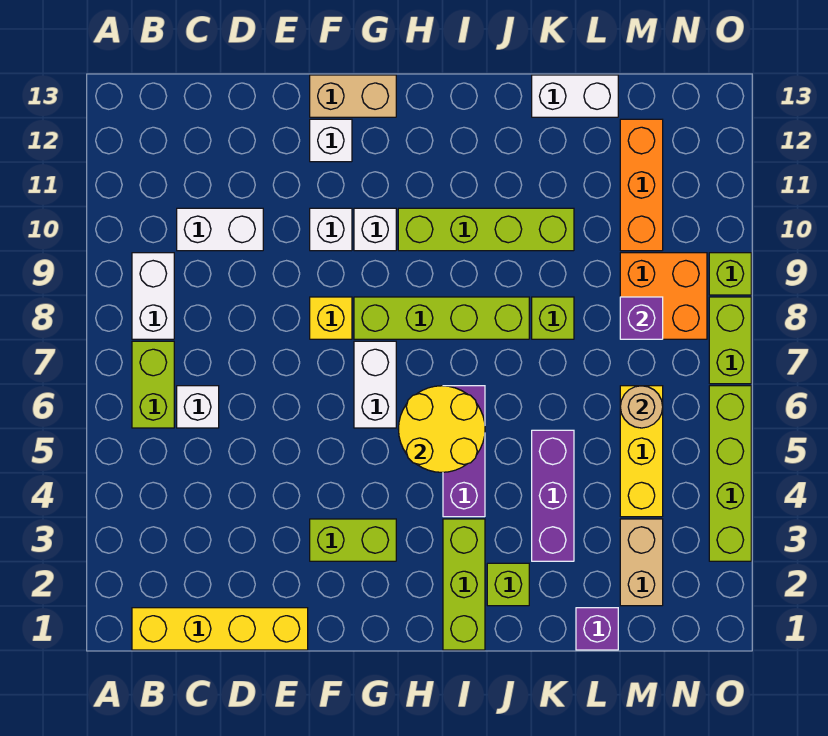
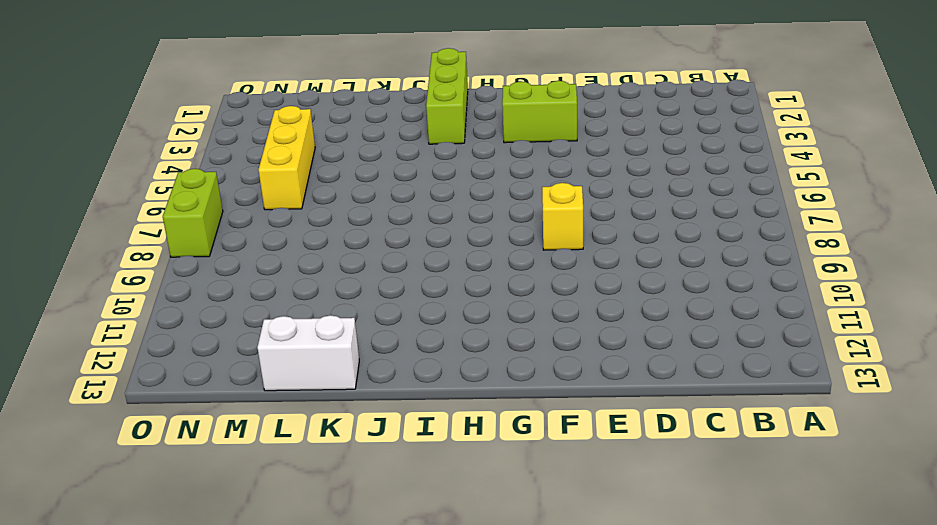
none -> yellow brick B1:E1 level 1
none -> lime brick B6:B7 level 1
none -> white brick B8:B9 level 1
none -> white brick C6 level 1

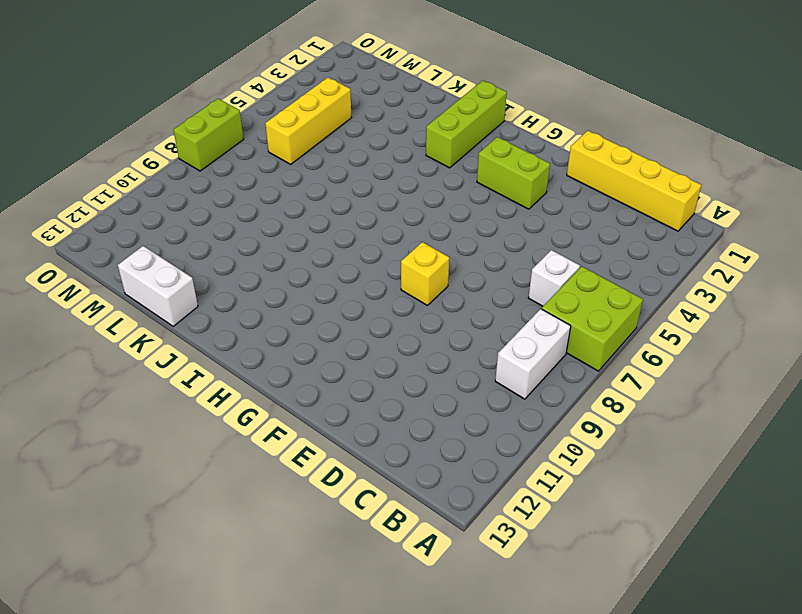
lime brick A6:B7 level 1 -> lime brick B6:B7 level 1
none -> white brick C10:D10 level 1
none -> white brick F10 level 1
none -> white brick F12 level 1
none -> tan brick F13:G13 level 1

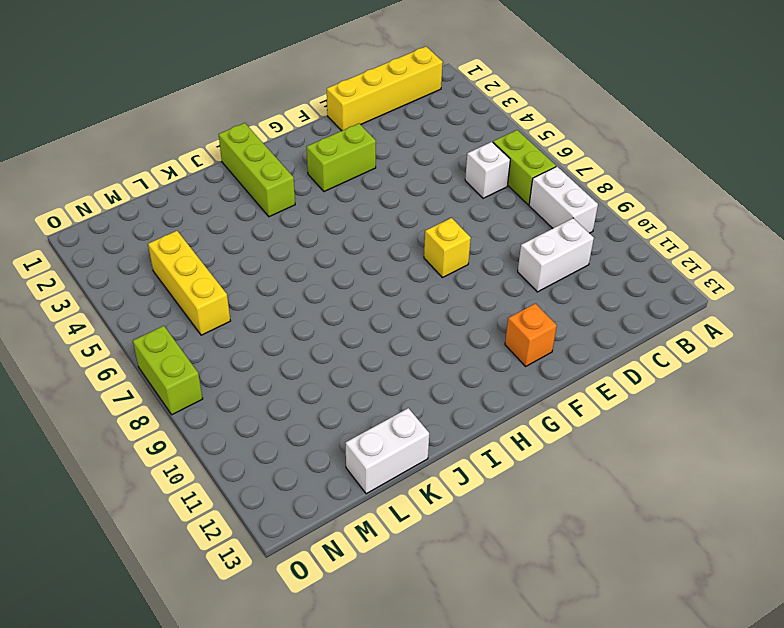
orange brick F12 level 1 -> white brick F12 level 1
none -> white brick F10 level 1
none -> tan brick F13:G13 level 1
none -> white brick G6:G7 level 1
none -> lime brick G8:J8 level 1

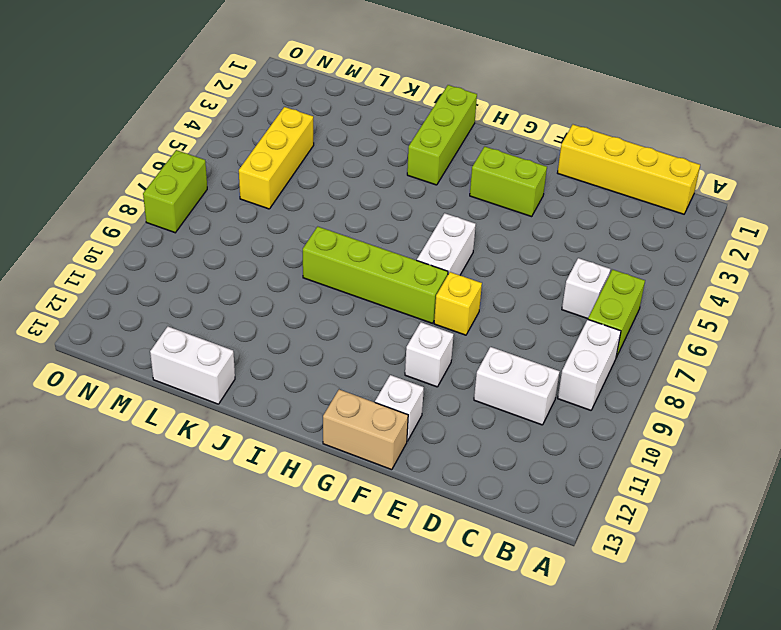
none -> white brick G10 level 1
none -> lime brick H10:K10 level 1
none -> purple brick I4:I6 level 1
none -> lime brick J2 level 1

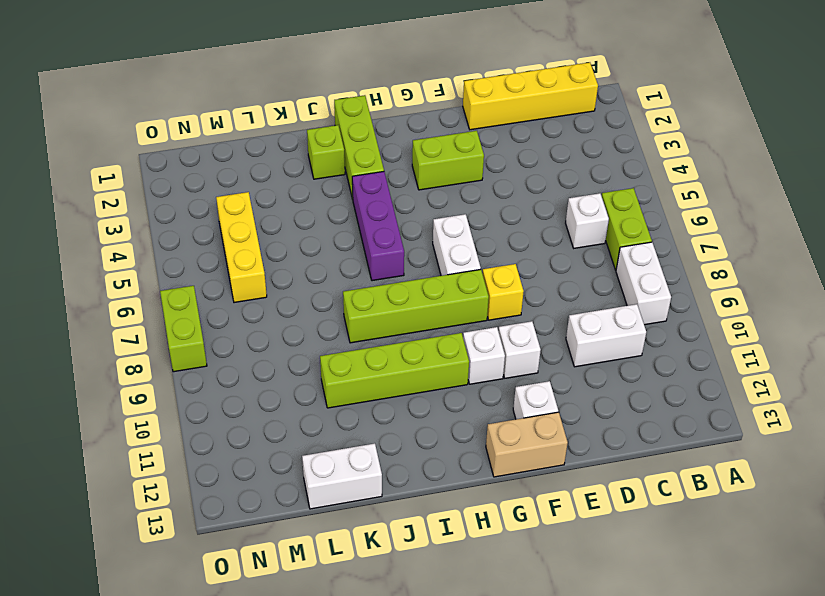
none -> purple brick K3:K5 level 1
none -> lime brick K8 level 1
none -> purple brick L1 level 1
none -> tan brick M2:M3 level 1

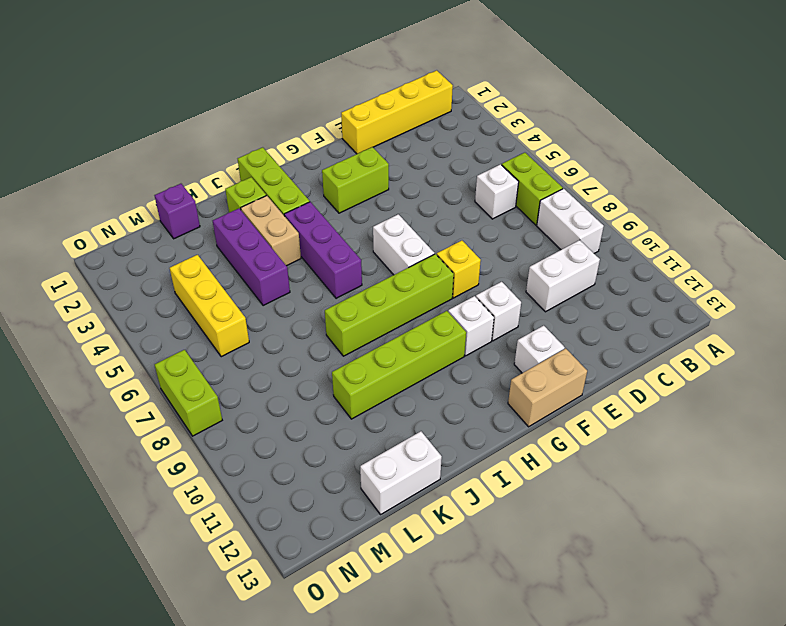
tan brick J3:J4 level 1 -> tan brick M2:M3 level 1
none -> lime brick K8 level 1
none -> orange brick M8:N9 level 1
none -> orange brick M10:M12 level 1
none -> lime brick O3:O6 level 1

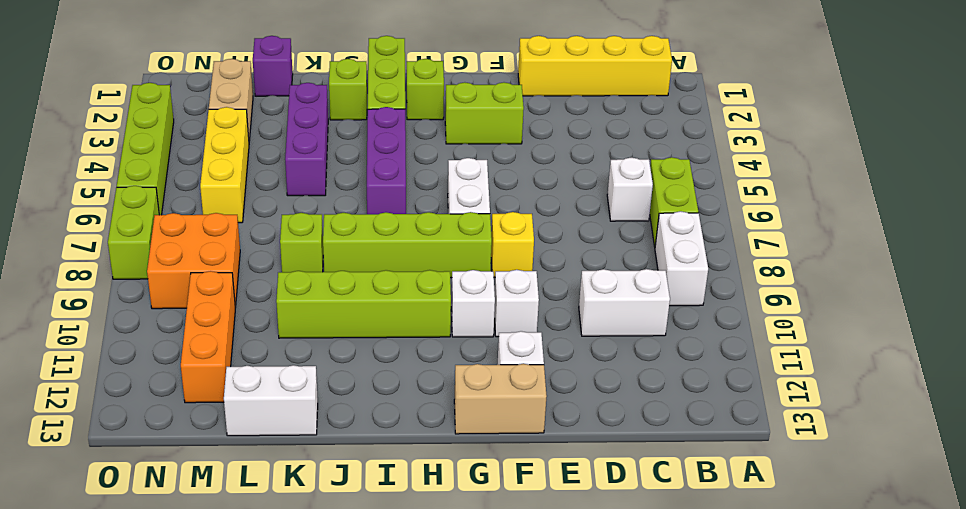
lime brick H2 level 1 -> lime brick O9 level 1
none -> yellow round brick H5:I6 level 2
none -> tan round brick M6 level 2
none -> purple brick M8 level 2

